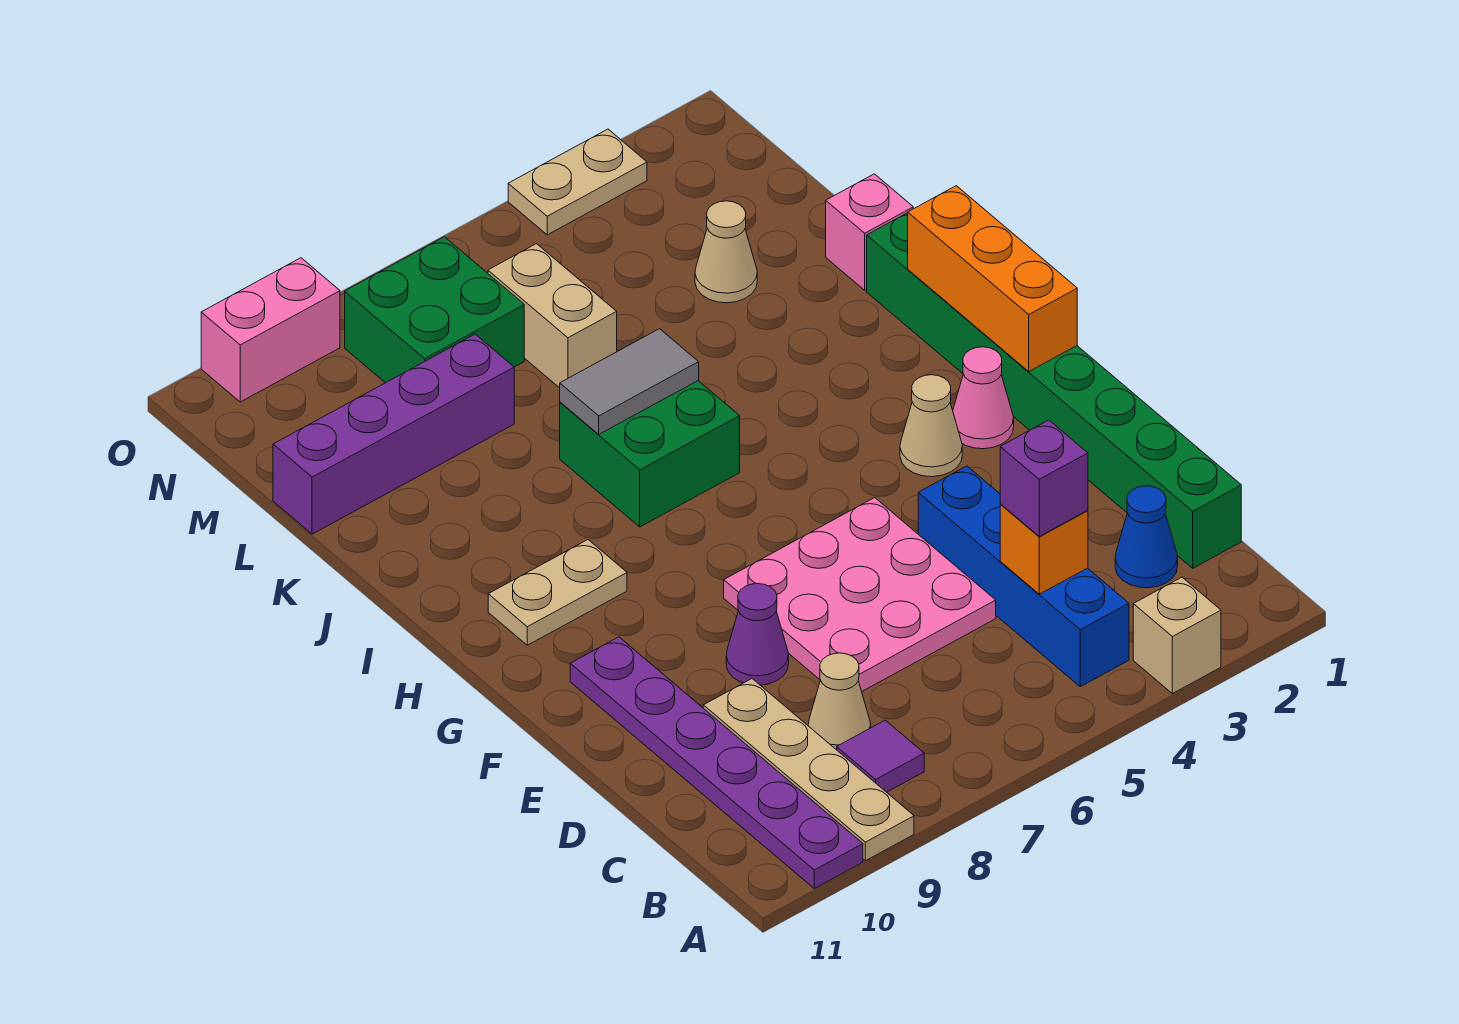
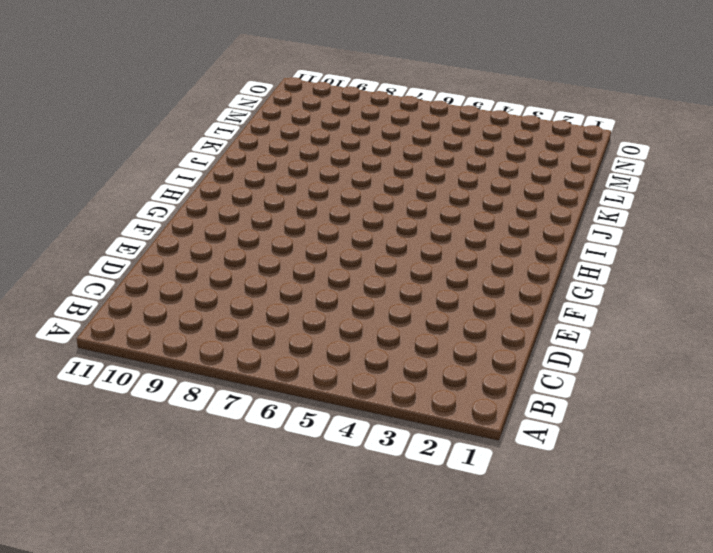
none -> tan brick A3 level 1
none -> tan plate A9:D9 level 1
none -> purple plate A10:F10 level 1

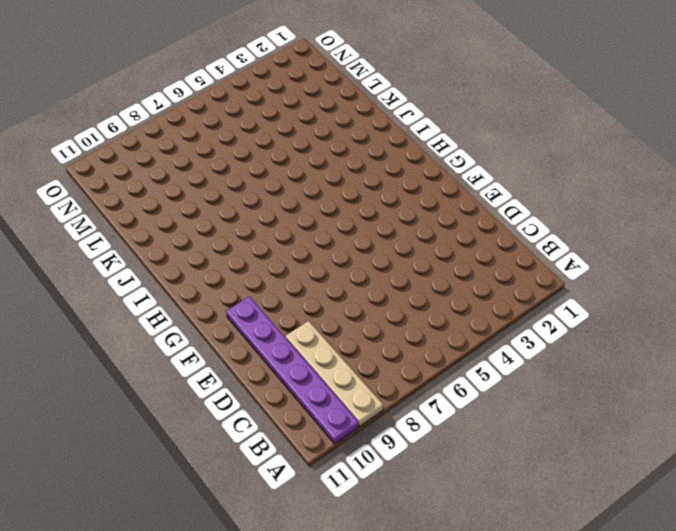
none -> tan brick A3 level 1
none -> blue brick B4:E4 level 1
none -> purple tile B8 level 1

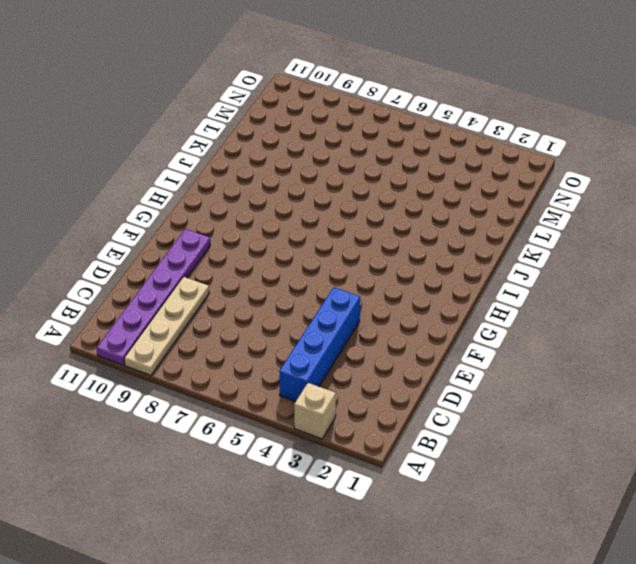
none -> purple tile B8 level 1
none -> green brick C1:J1 level 1
none -> blue cone C2 level 1

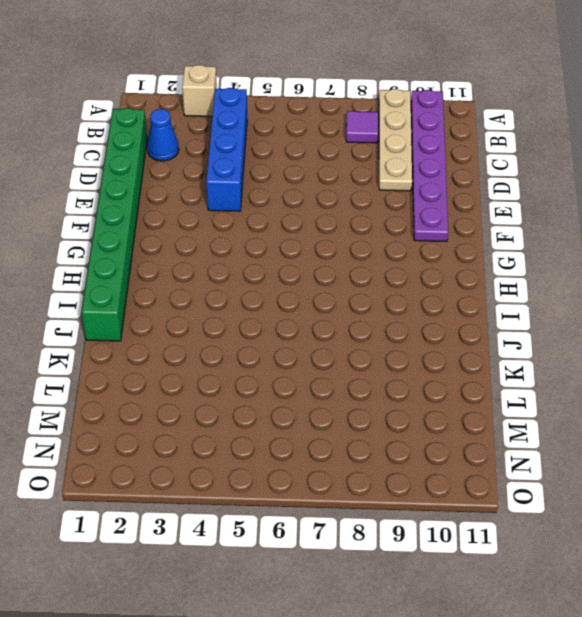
none -> tan cone C8 level 1
none -> pink plate D5:F7 level 1
none -> purple cone E8 level 1

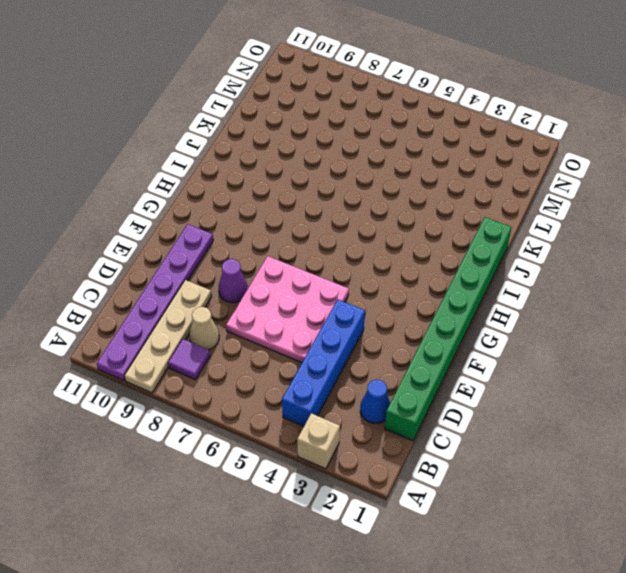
none -> pink cone G2 level 1
none -> tan cone G3 level 1
none -> tan plate H9:H10 level 1

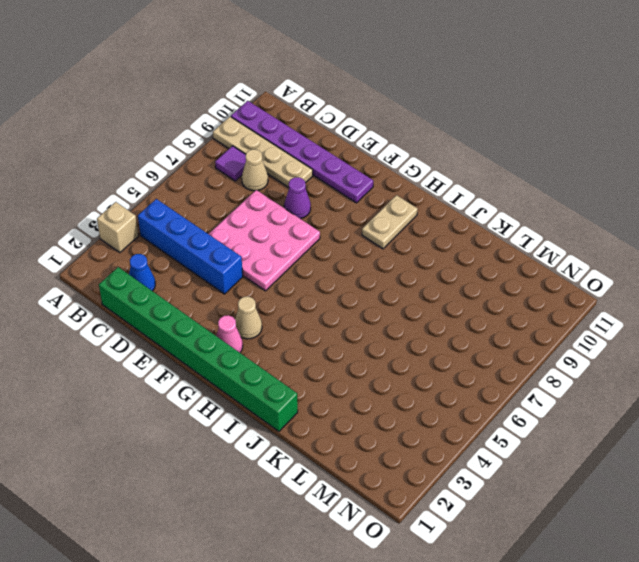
none -> green brick I6:J7 level 1
none -> pink brick K1 level 1
none -> tan cone L3 level 1

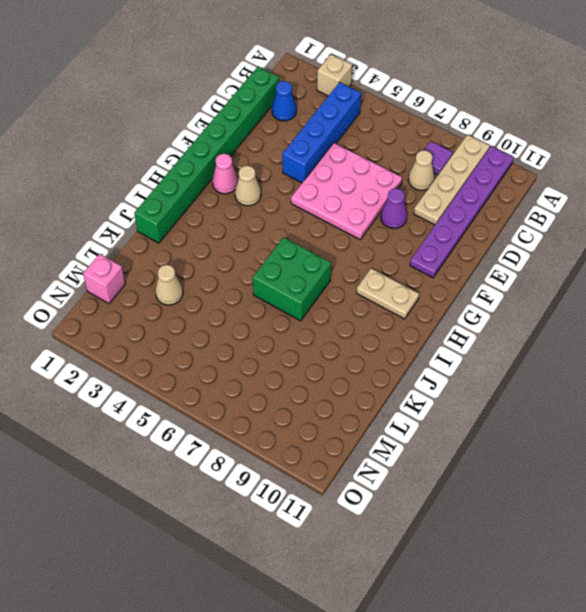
pink brick M1 level 1 -> pink brick K1 level 1
none -> tan brick L6:M6 level 1
none -> purple brick L8:L11 level 1
none -> green brick M7:N8 level 1

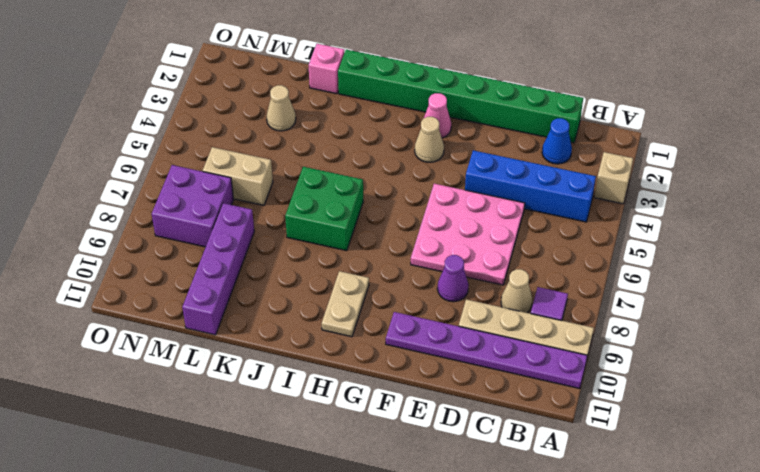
purple brick M7:N8 level 1 -> green brick M7:N8 level 1
none -> tan plate O3:O4 level 1
none -> pink brick O9:O10 level 1
none -> orange brick C4 level 2

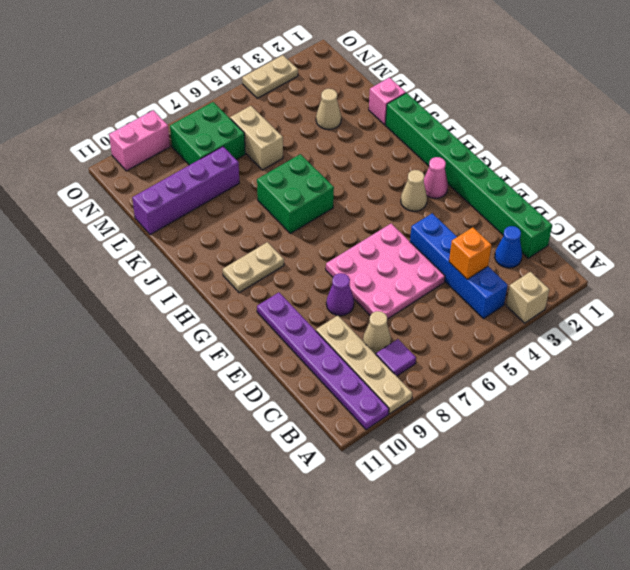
none -> orange brick G1:I1 level 2
none -> grey tile J6:J7 level 2
none -> purple brick C4 level 3

